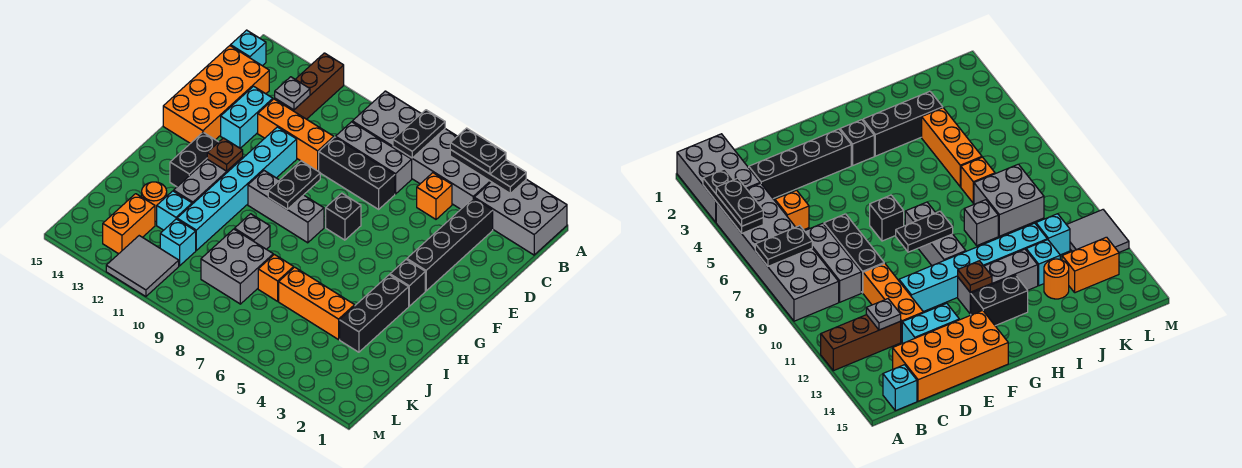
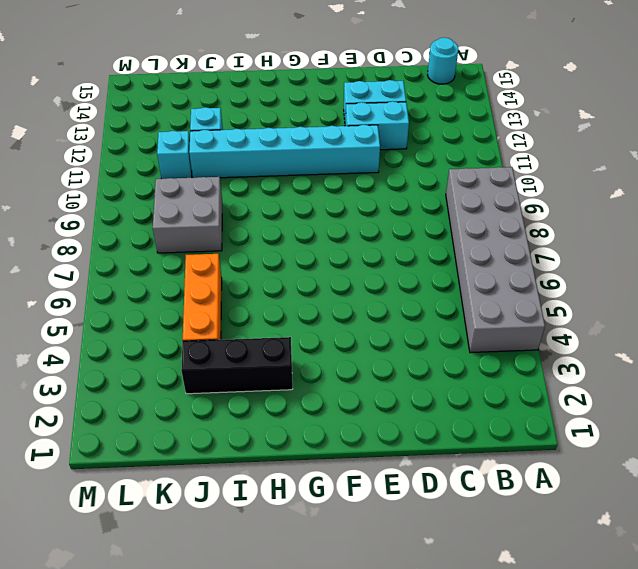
cyan round brick B15 level 1 -> cyan brick B15 level 1
cyan brick D12:E12 level 1 -> orange brick D10:D12 level 1
none -> grey brick A1:B3 level 1
none -> brown brick A12:C12 level 1
none -> black brick C3:F3 level 1
none -> orange brick C5 level 1

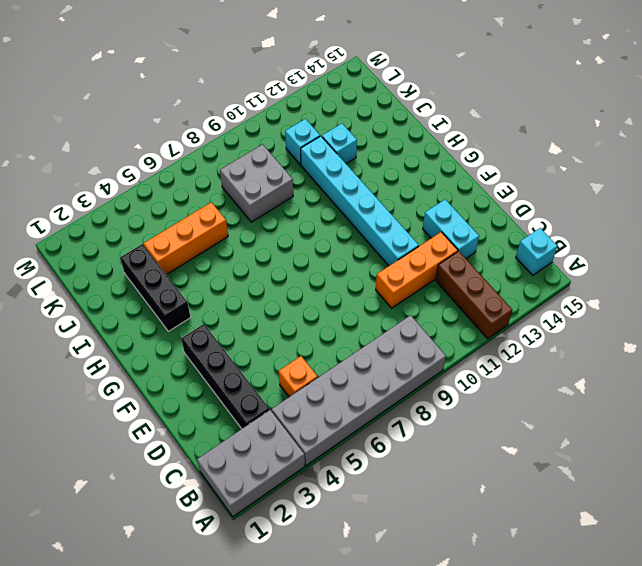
none -> grey brick C7:C9 level 1
none -> orange brick C14:F15 level 1
none -> black brick D7:D9 level 1
none -> black brick F7 level 1

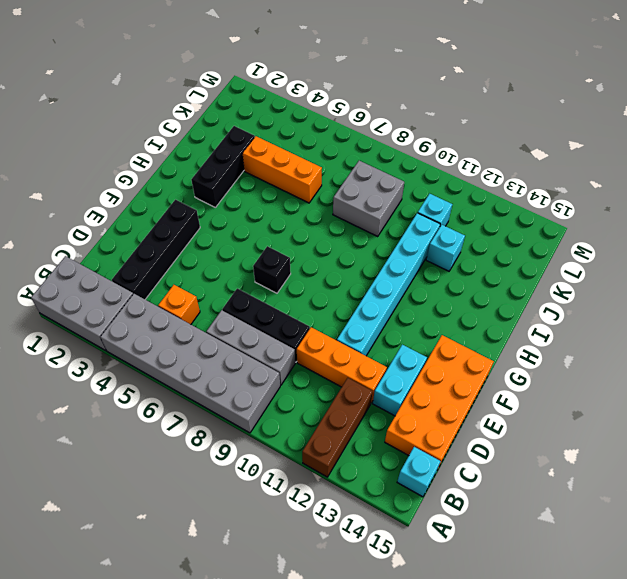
none -> black brick G3 level 1
none -> grey brick G8:G10 level 1
none -> grey brick G12:I12 level 1
none -> black brick G13:H13 level 1

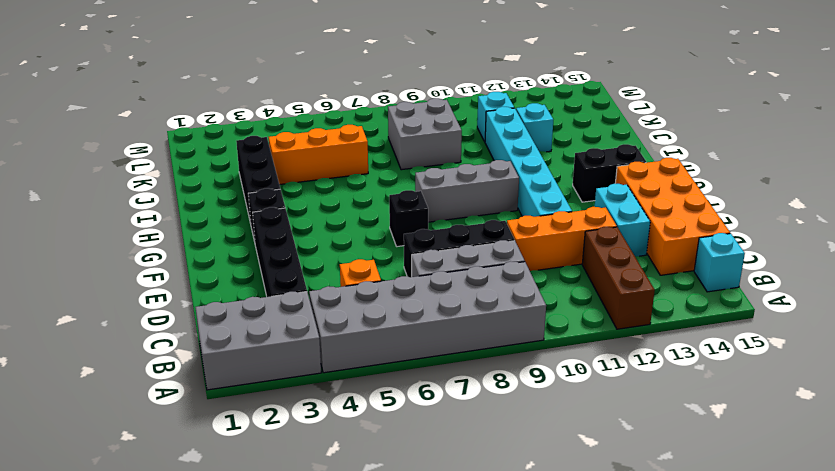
black brick G13:G14 level 1 -> black brick G13:H13 level 1
none -> grey brick G12:I12 level 1
none -> grey brick I9 level 1
none -> orange brick J7 level 1
none -> orange round brick J13 level 1

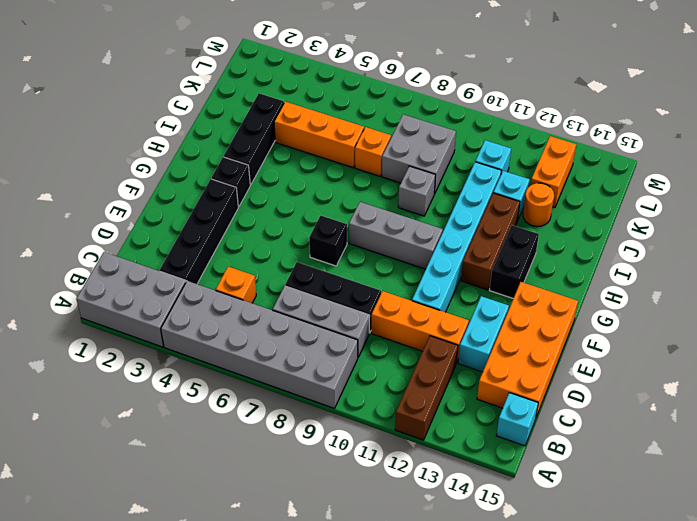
brown brick G12:I12 level 1 -> grey brick G12:I12 level 1
none -> grey tile L11:M12 level 1
none -> black plate A3:A5 level 2
none -> black plate A7:B7 level 2
none -> grey plate C12 level 2

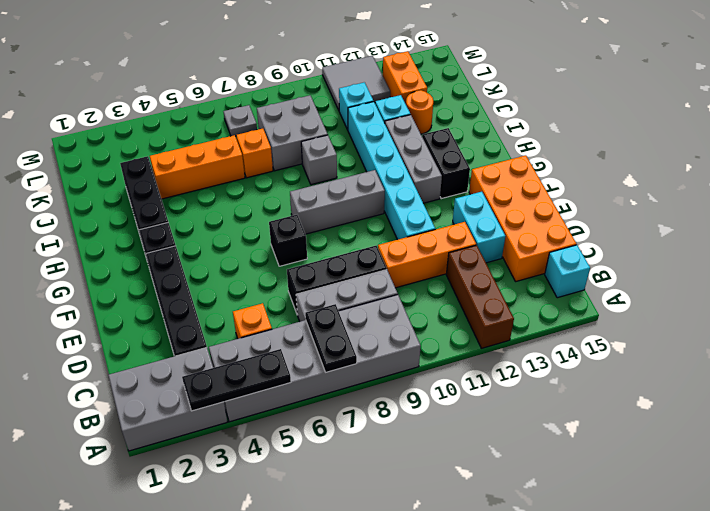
grey plate L7 level 1 -> grey plate C12 level 2
none -> black plate F9:G9 level 2
none -> brown plate G12 level 2
none -> black plate A4:A5 level 3

